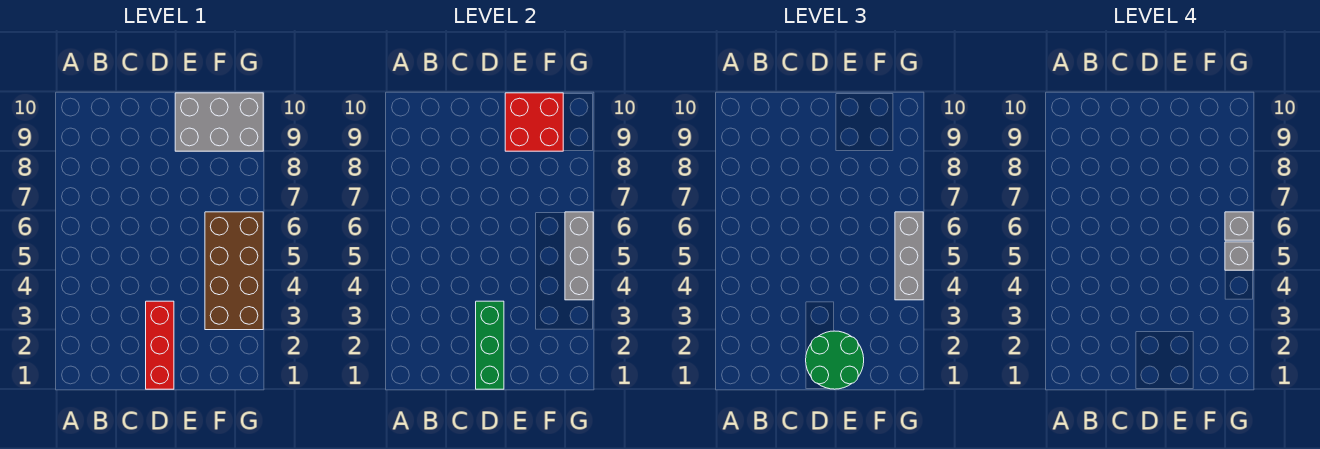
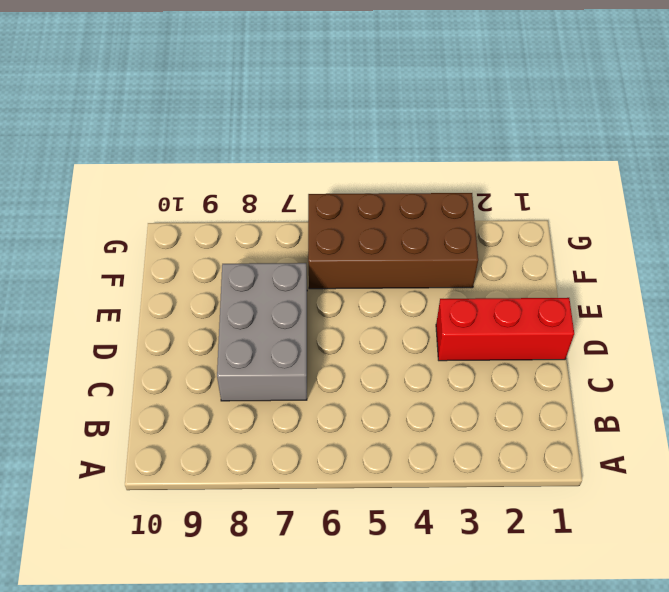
grey brick C7:E8 level 1 -> grey brick E9:G10 level 1
none -> green brick D1:D3 level 2
none -> red brick E9:F10 level 2

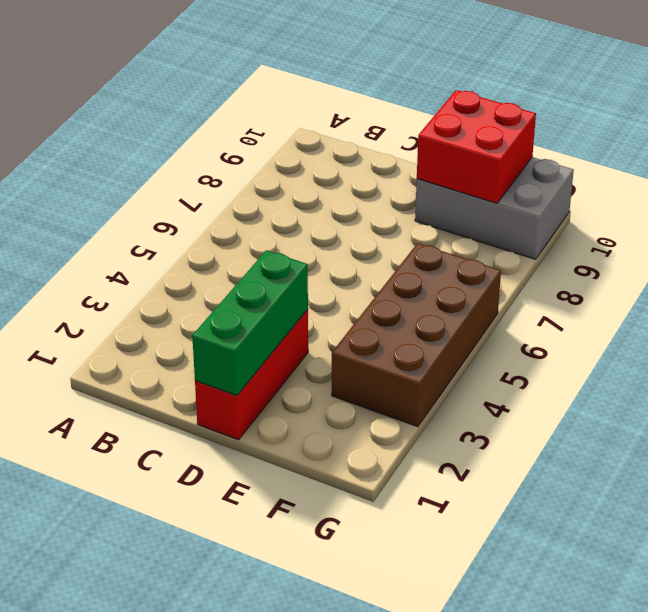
none -> grey brick G4:G6 level 2
none -> green round brick D1:E2 level 3

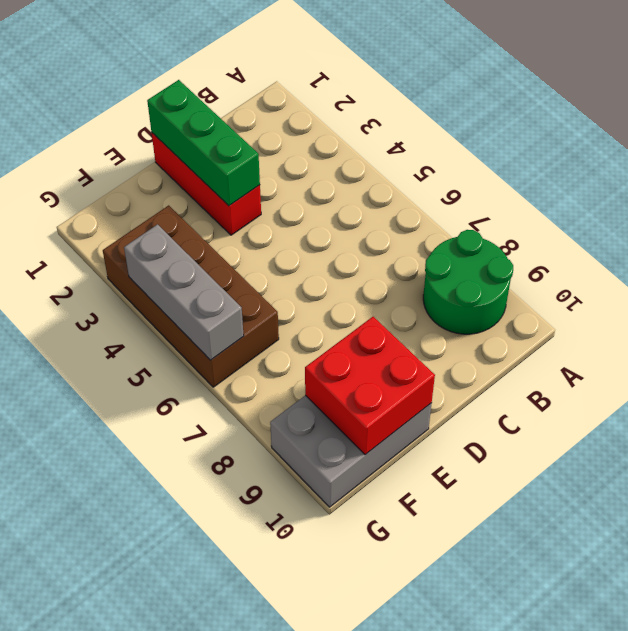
green round brick A8:B9 level 1 -> green round brick D1:E2 level 3
none -> grey brick G4:G6 level 3
none -> grey brick G5 level 4

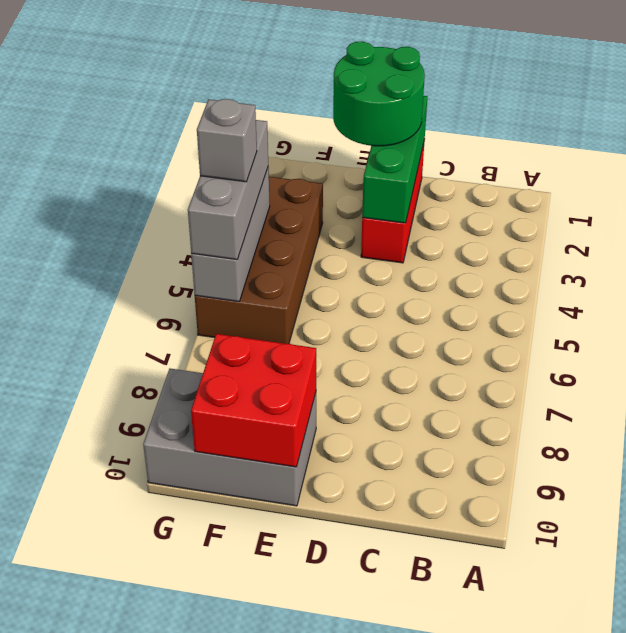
none -> grey brick G6 level 4

